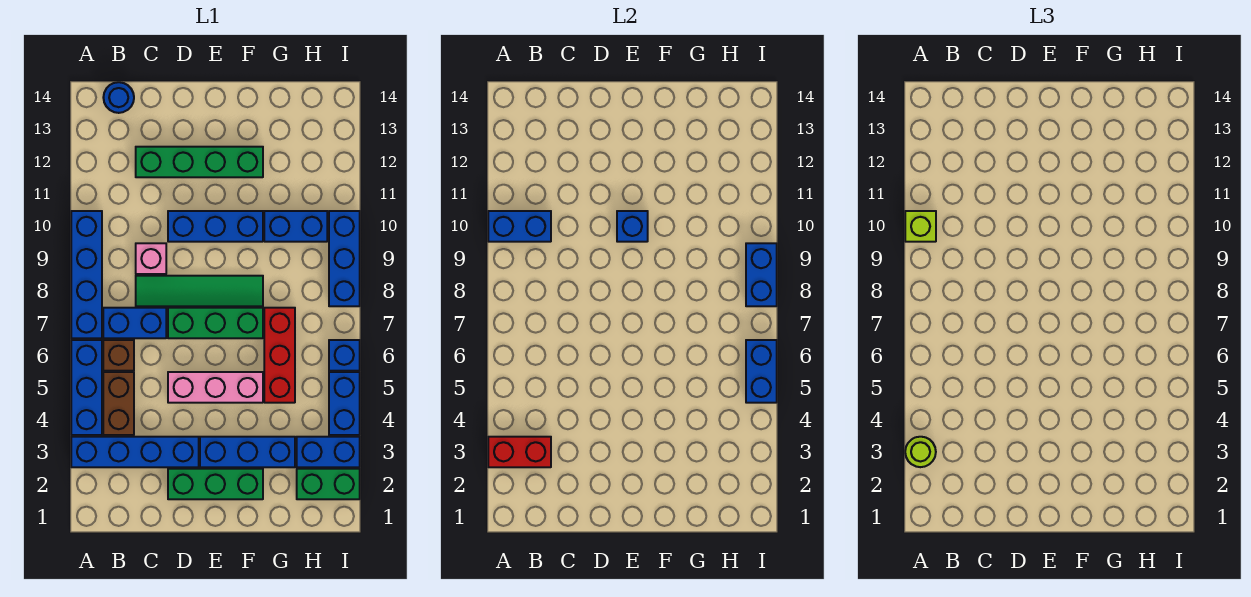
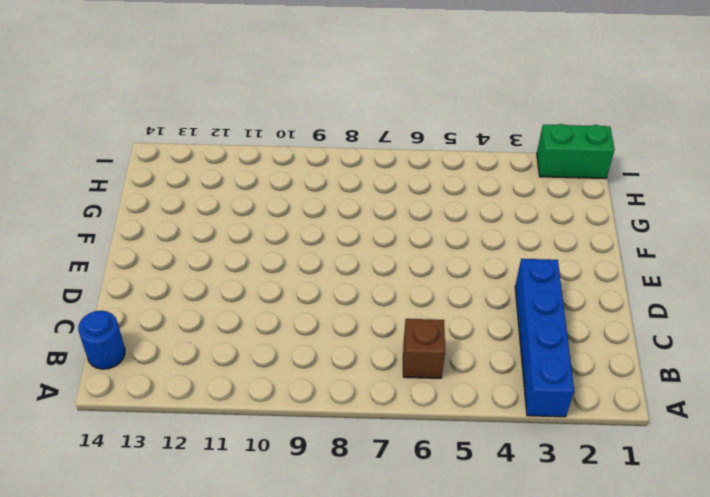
green brick I1:I2 level 1 -> green brick H2:I2 level 1
none -> blue brick A4:A6 level 1
none -> blue brick A7:A10 level 1
none -> brown brick B4:B5 level 1

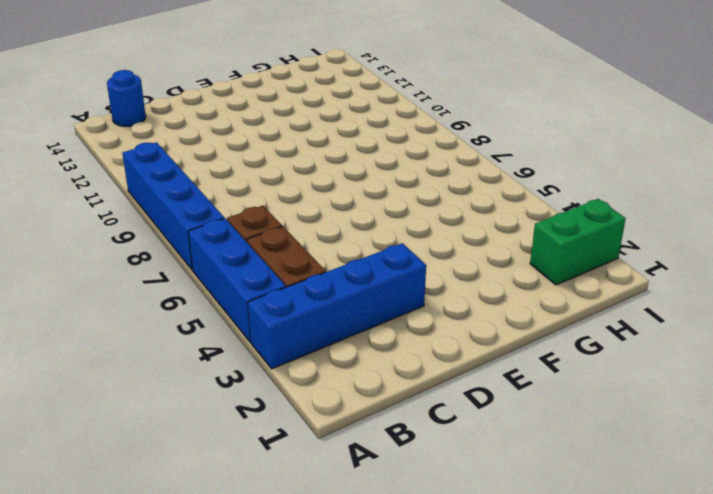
none -> blue brick B7:C7 level 1
none -> green tile C8:F8 level 1
none -> pink brick C9 level 1

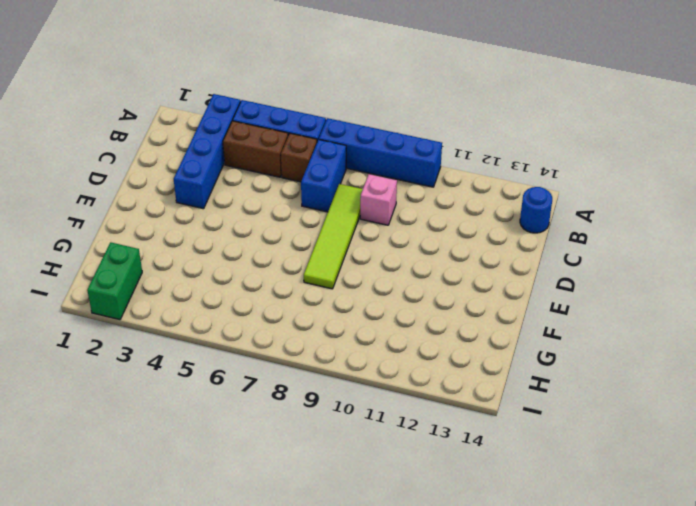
lime tile C8:F8 level 1 -> green tile C8:F8 level 1
none -> green brick C12:F12 level 1
none -> green brick D2:F2 level 1
none -> pink brick D5:F5 level 1

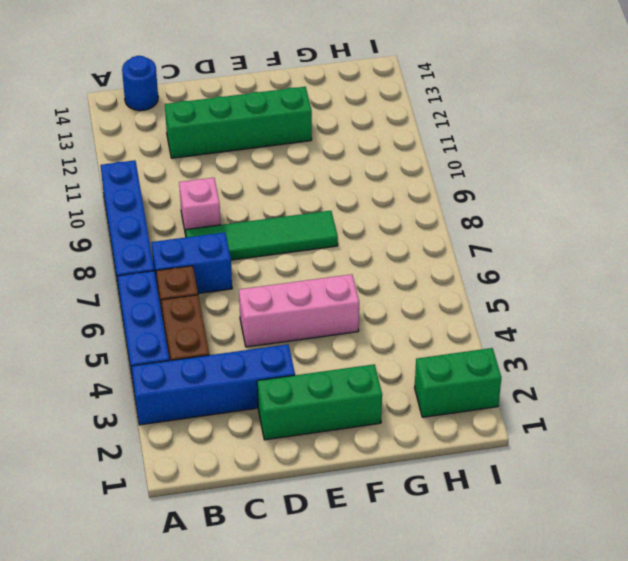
none -> green brick D7:F7 level 1
none -> blue brick D10:F10 level 1
none -> blue brick E3:G3 level 1

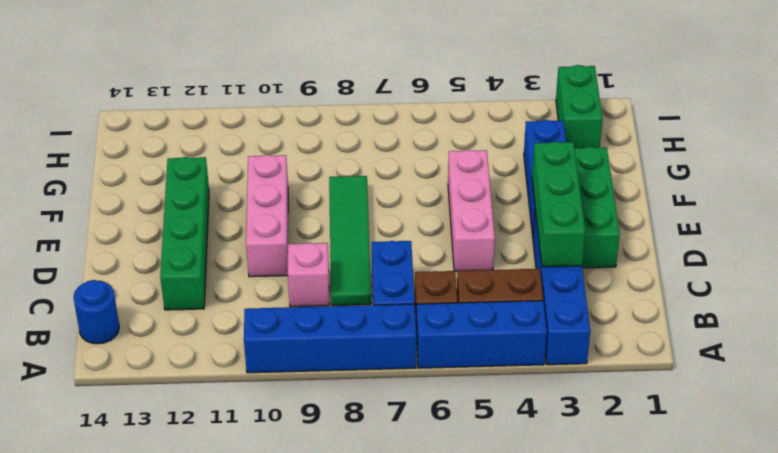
green brick C3:E3 level 2 -> green brick D7:F7 level 1
pink brick D10:F10 level 1 -> blue brick D10:F10 level 1
none -> red brick G5:G7 level 1
none -> blue brick G10:H10 level 1
none -> blue brick H3:I3 level 1

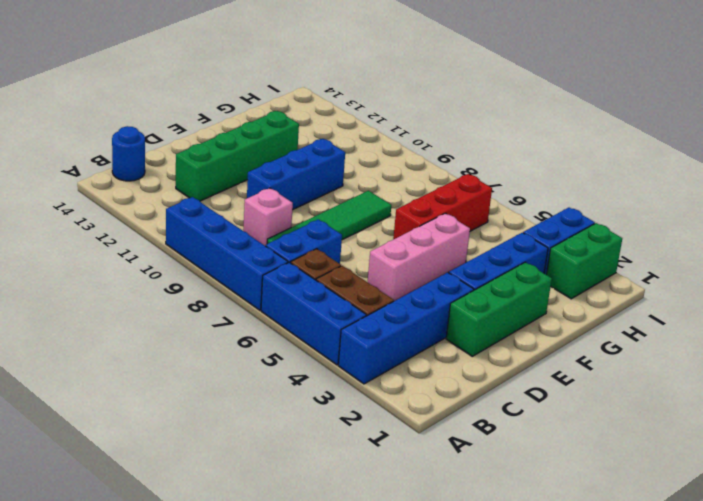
red brick F6:H6 level 1 -> red brick G5:G7 level 1
none -> green brick D7:F7 level 1
none -> blue brick G10:H10 level 1
none -> blue brick I4:I5 level 1

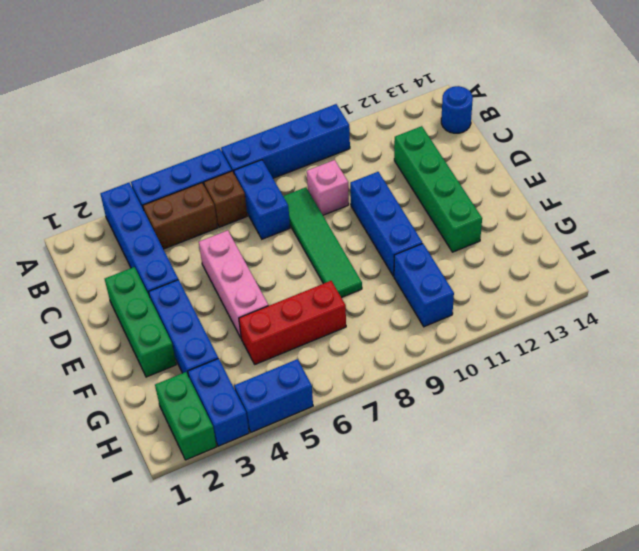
none -> green brick D7:F7 level 1
none -> blue brick I6 level 1
none -> blue brick I8:I10 level 1

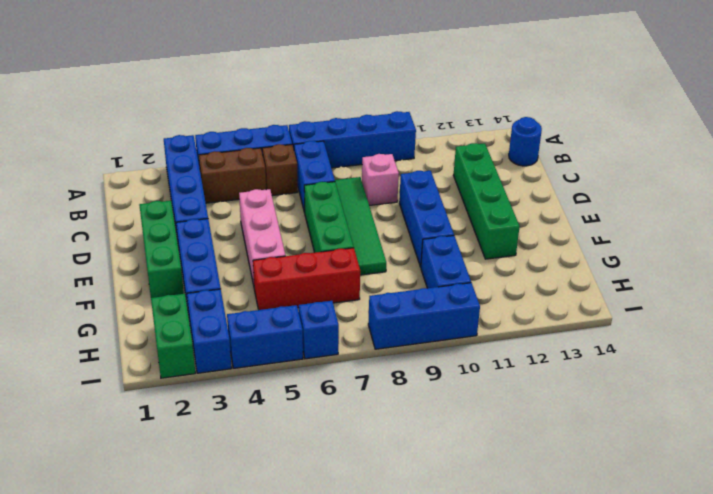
none -> red brick A3:B3 level 2
none -> blue brick A10:B10 level 2
none -> blue brick E10 level 2

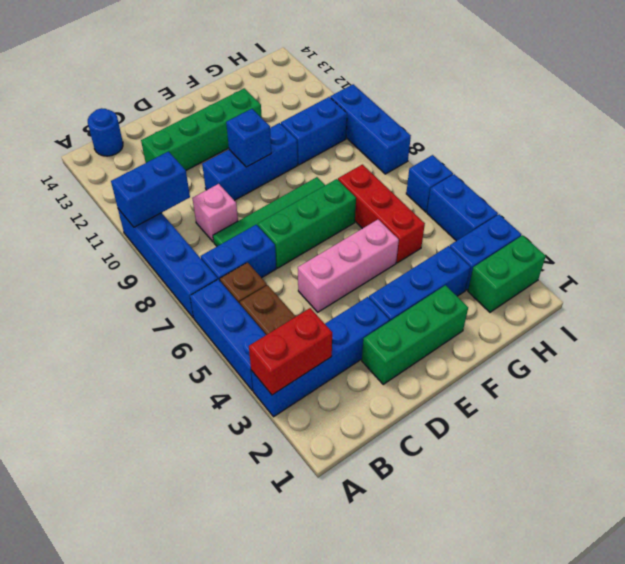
none -> blue brick I5:I6 level 2
none -> blue brick I8:I9 level 2
none -> lime round brick A3 level 3

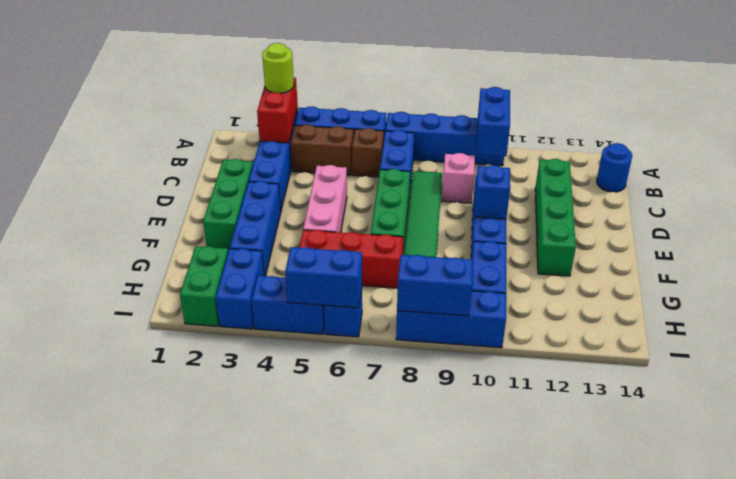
none -> lime brick A10 level 3

